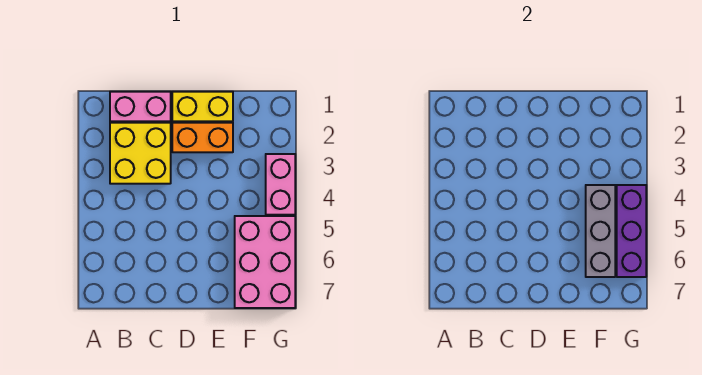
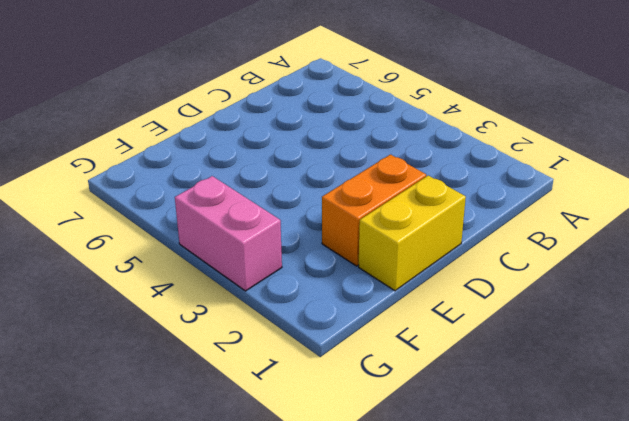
none -> pink brick B1:C1 level 1
none -> yellow brick B2:C3 level 1

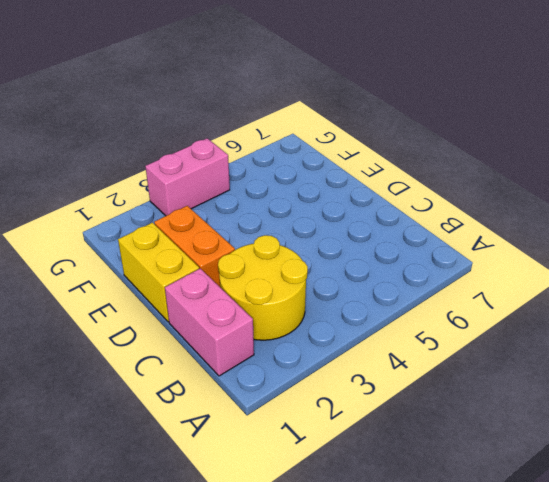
yellow round brick B2:C3 level 1 -> yellow brick B2:C3 level 1
none -> pink brick F5:G7 level 1
none -> grey brick F4:F6 level 2

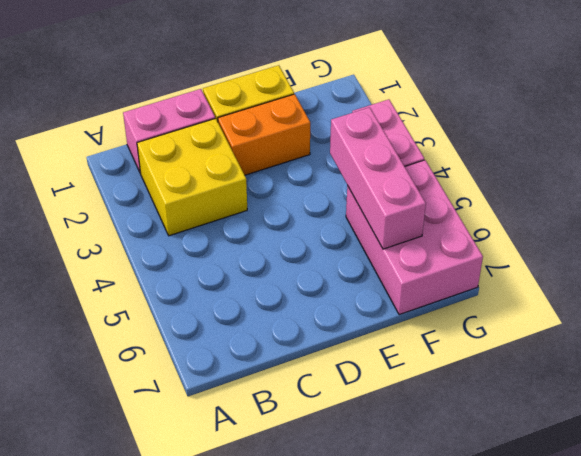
pink brick F4:F6 level 2 -> grey brick F4:F6 level 2
none -> purple brick G4:G6 level 2

